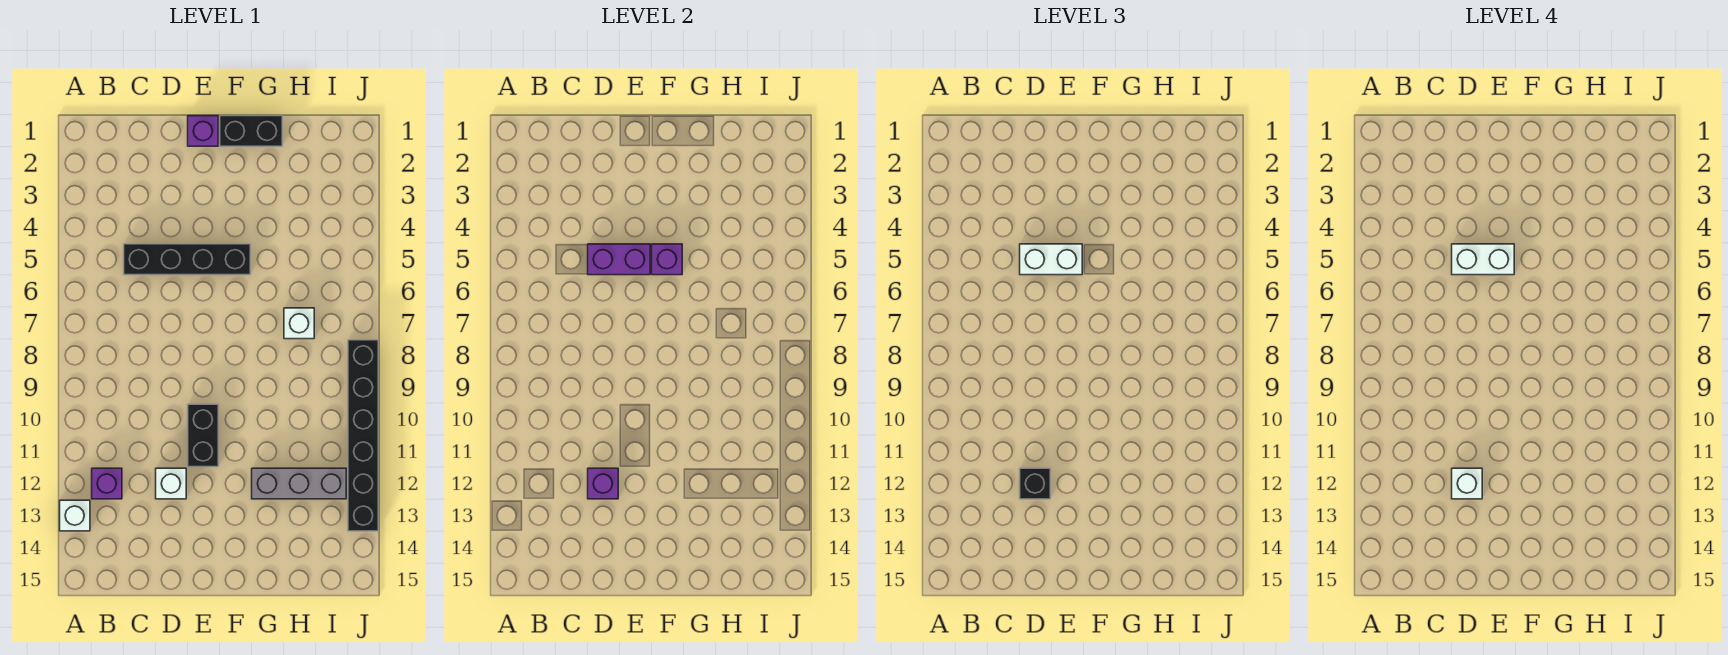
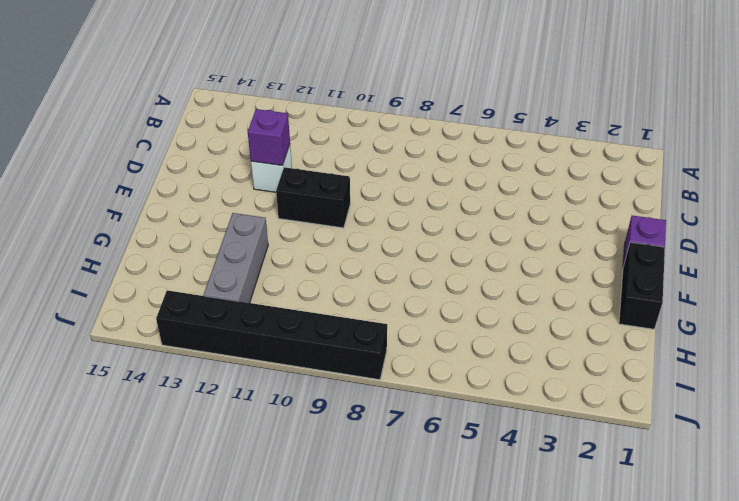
none -> white brick A13 level 1
none -> purple brick B12 level 1
none -> black brick C5:F5 level 1

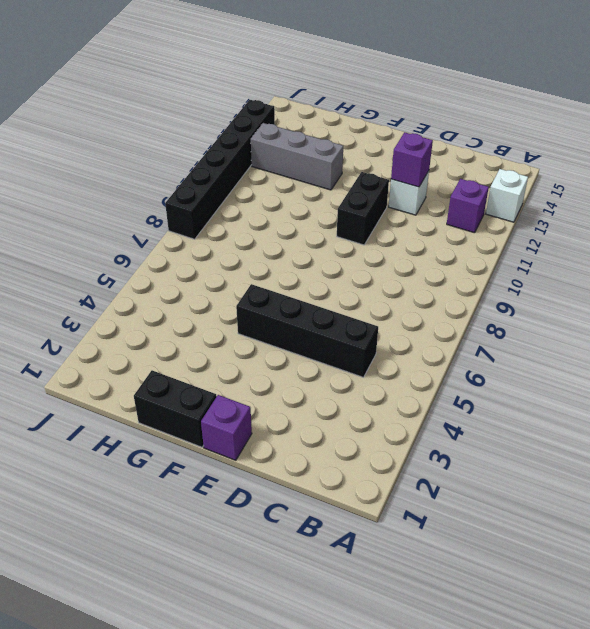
none -> white brick H7 level 1
none -> purple brick D5:E5 level 2
none -> purple brick F5 level 2

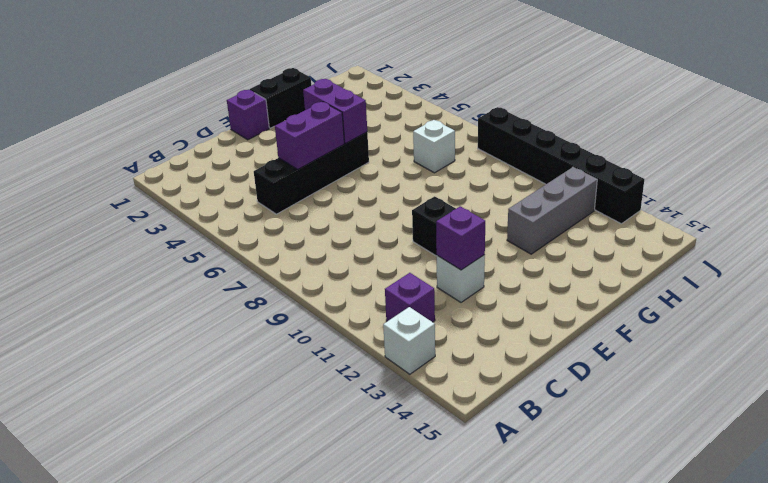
purple brick F4:F5 level 2 -> purple brick F5 level 2
none -> white brick D5:E5 level 3
none -> black brick D12 level 3
none -> white brick D5:E5 level 4

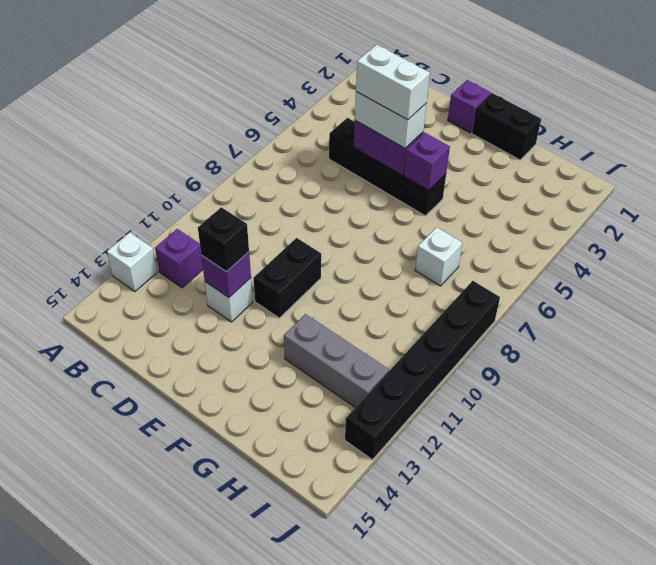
none -> white brick D12 level 4

